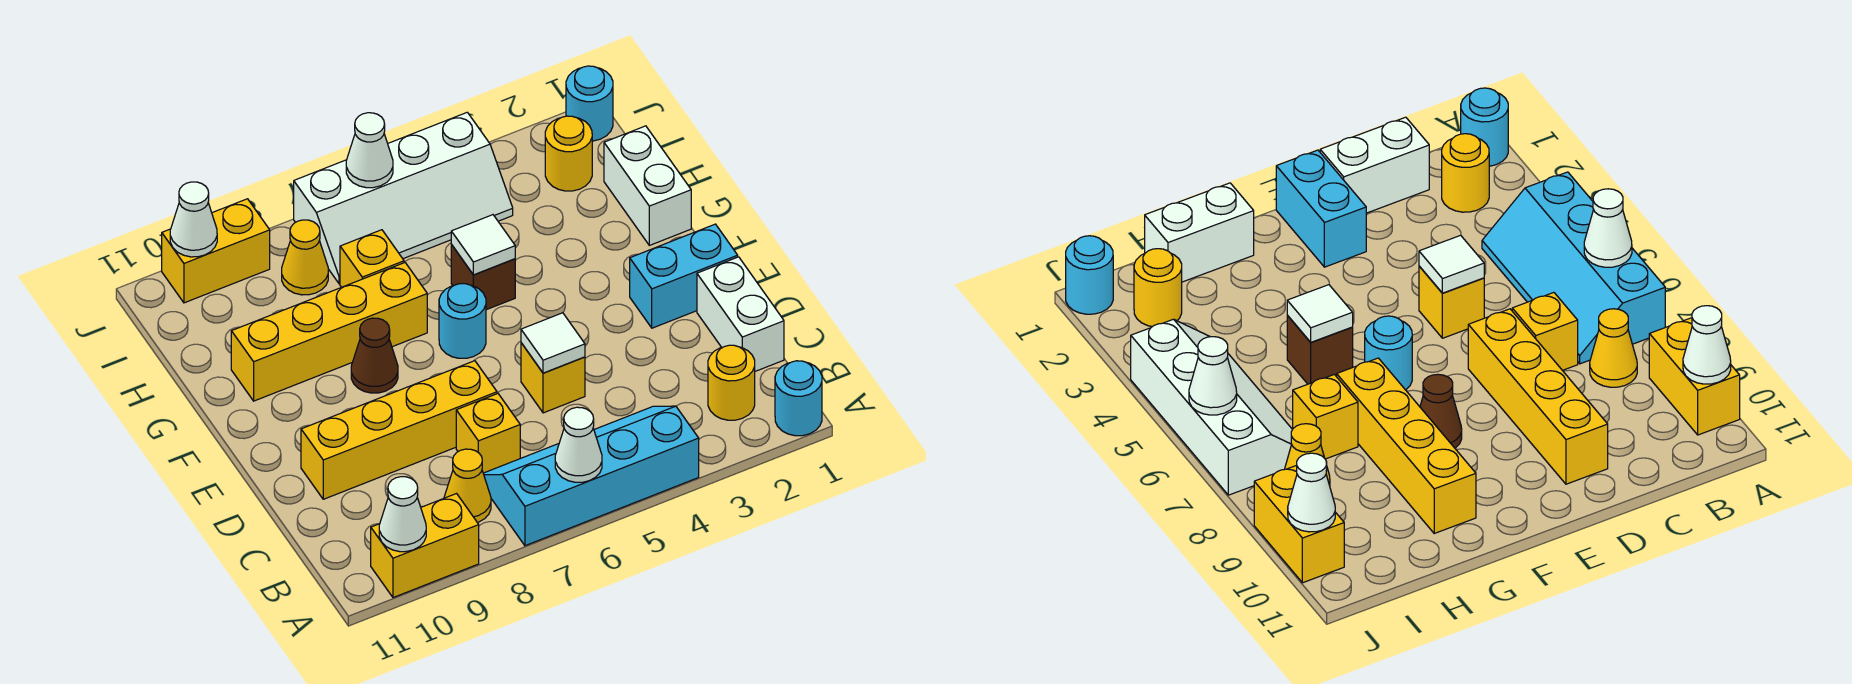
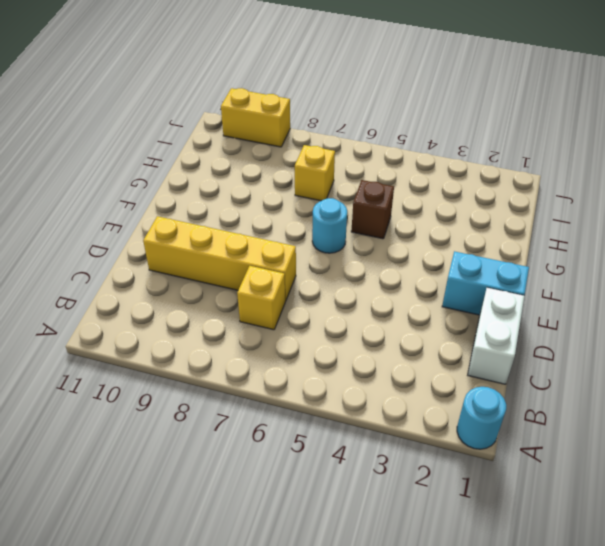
none -> cyan slope A4:B7 level 1 top A
none -> yellow brick A9:A10 level 1
none -> yellow round brick B2 level 1

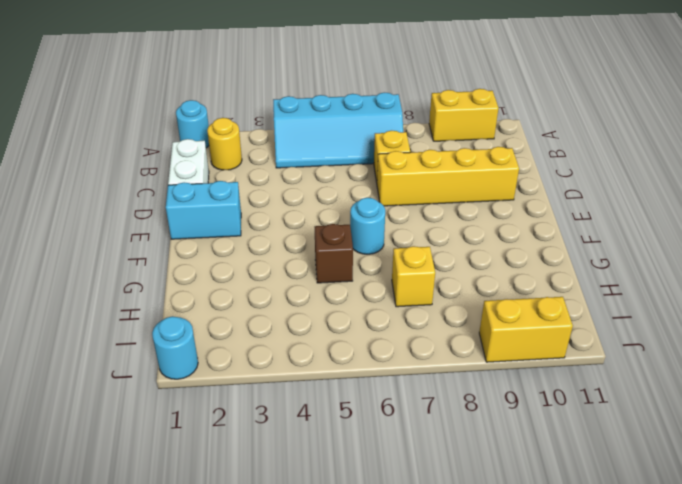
none -> yellow cone B8 level 1
none -> yellow brick D5 level 1
none -> brown cone F8 level 1

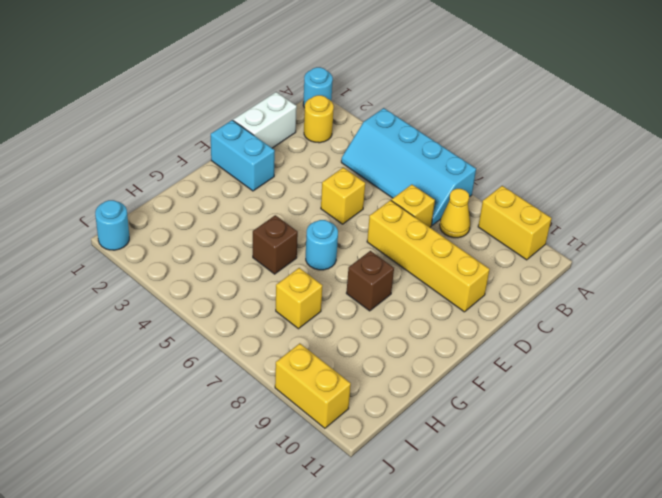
brown brick F8 level 1 -> brown cone F8 level 1
none -> white brick G1:H1 level 1
none -> yellow brick G7:G10 level 1
none -> yellow round brick I2 level 1

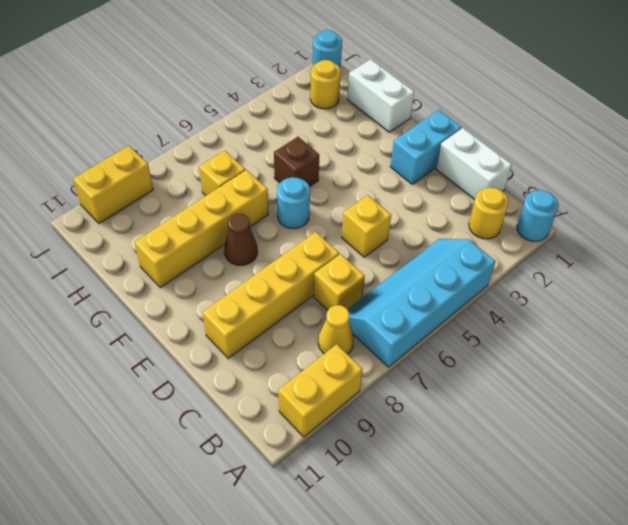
none -> white slope I4:J7 level 1 top J
none -> yellow cone I8 level 1
none -> white cone A6 level 2

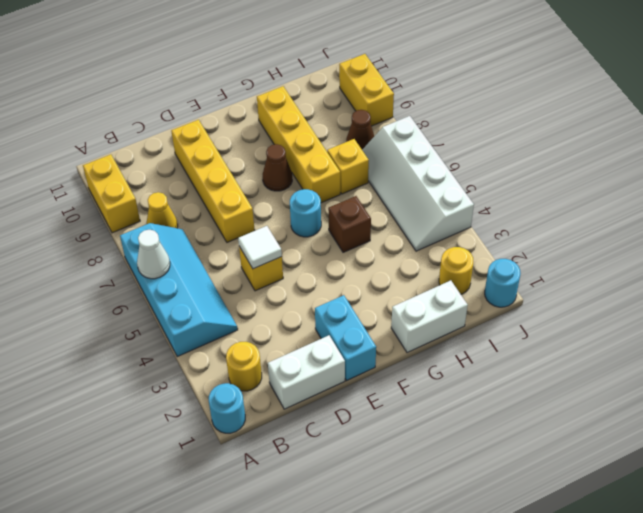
brown cone I8 level 1 -> yellow cone I8 level 1
none -> yellow brick C7 level 1
none -> white cone A10 level 2
none -> white tile G5 level 2

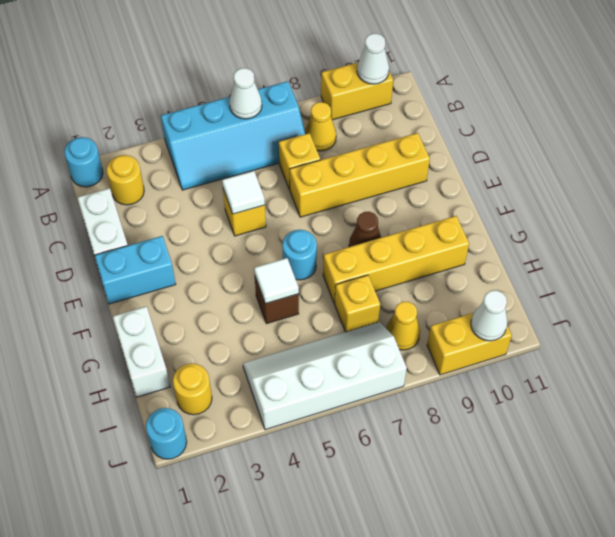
none -> white cone J6 level 2

